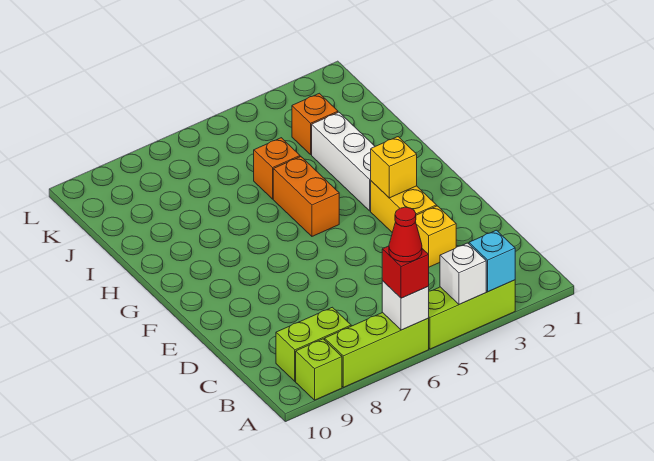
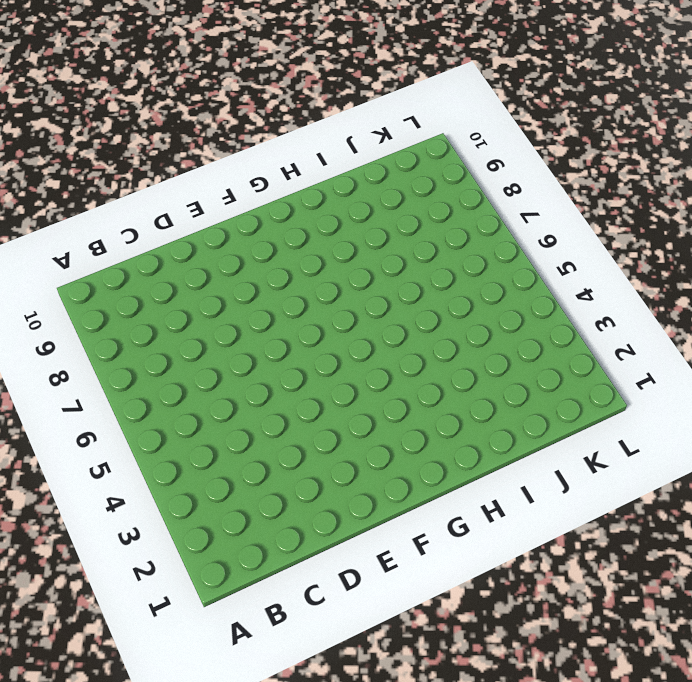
none -> lime brick A3:A5 level 1
none -> lime brick A6:A8 level 1
none -> lime brick A9 level 1

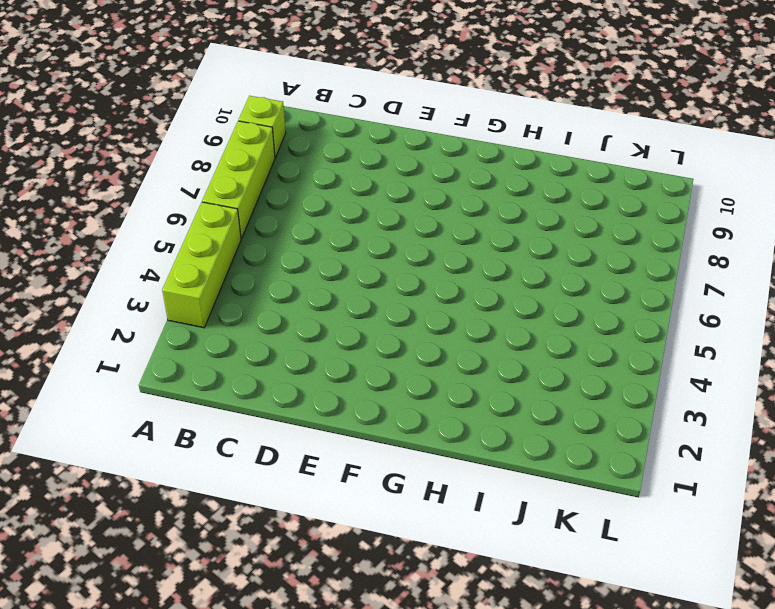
none -> lime brick B8:B9 level 1
none -> yellow brick D3 level 1
none -> yellow brick E3:F3 level 1

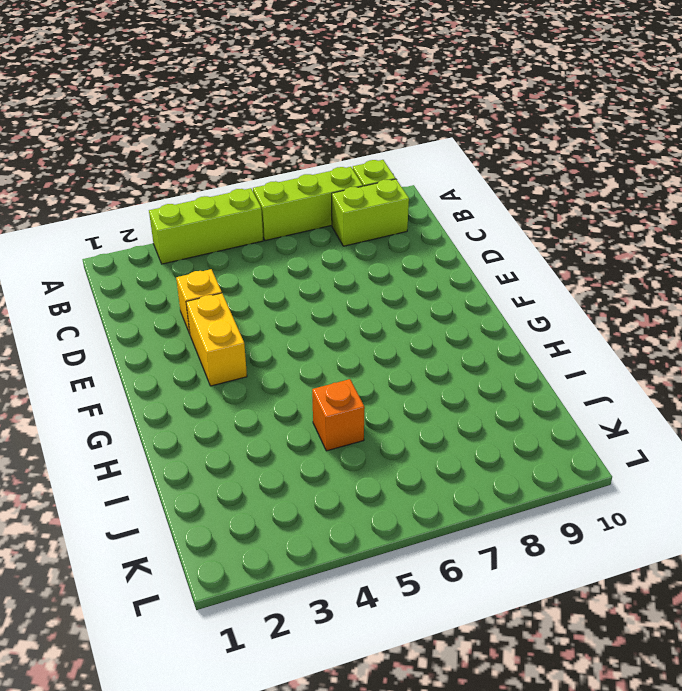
none -> white brick G3:I3 level 1
none -> orange brick G5:H5 level 1
none -> orange brick J3 level 1

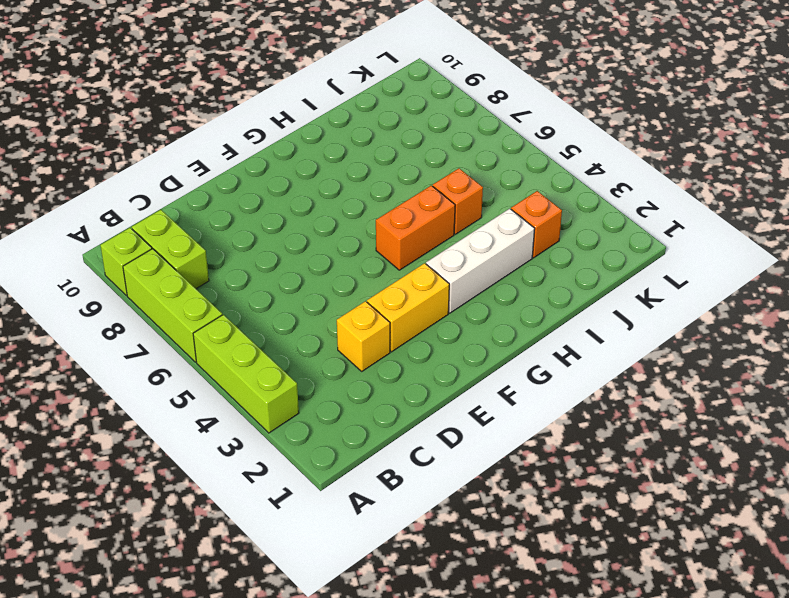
none -> cyan brick A3 level 2
none -> white brick A4 level 2
none -> white brick A6 level 2

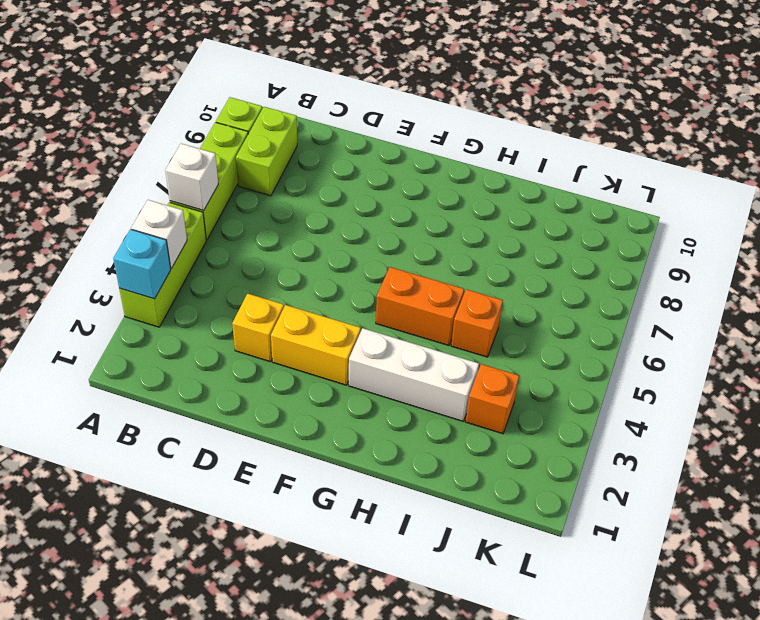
none -> yellow brick F3 level 2
none -> red brick A6 level 3
none -> red cone A6 level 4

